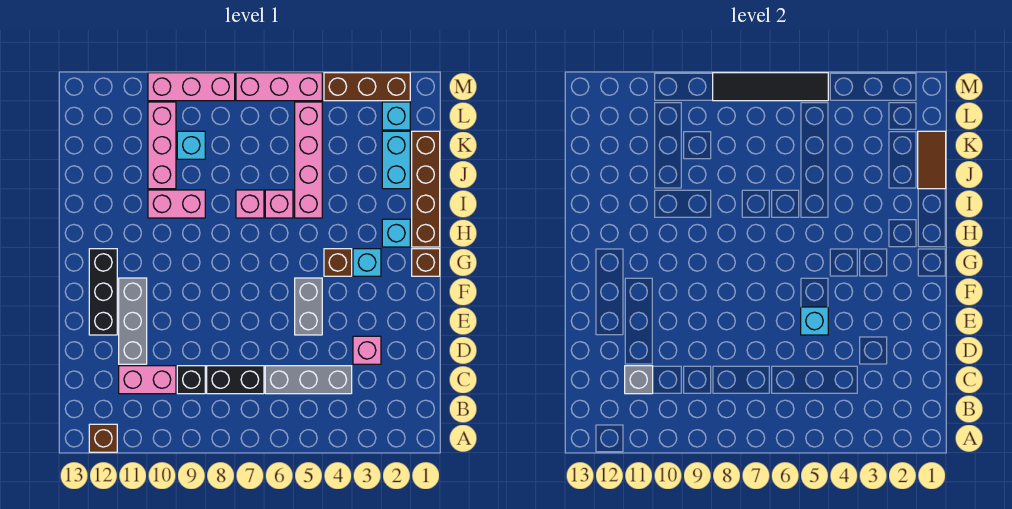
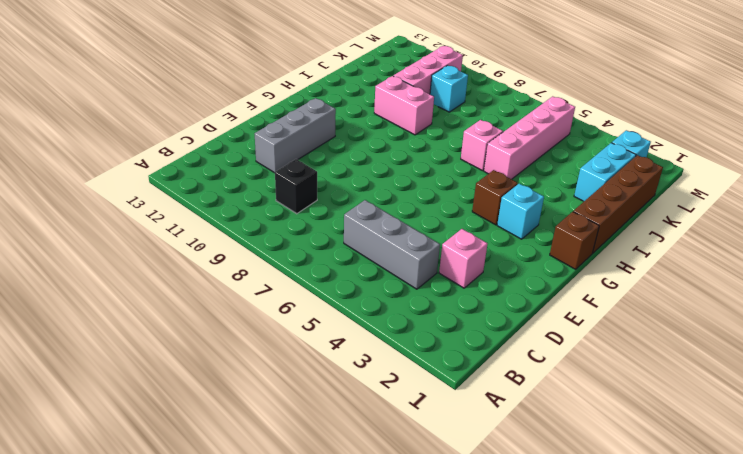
none -> brown brick A12 level 1
none -> black brick C7:C8 level 1
none -> pink brick C10:C11 level 1

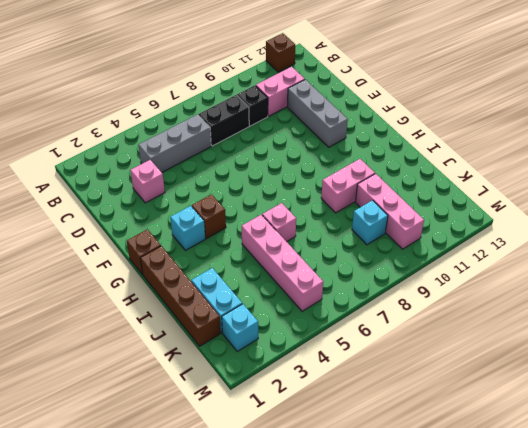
none -> grey brick E5:F5 level 1
none -> black brick E12:G12 level 1
none -> cyan brick H2 level 1

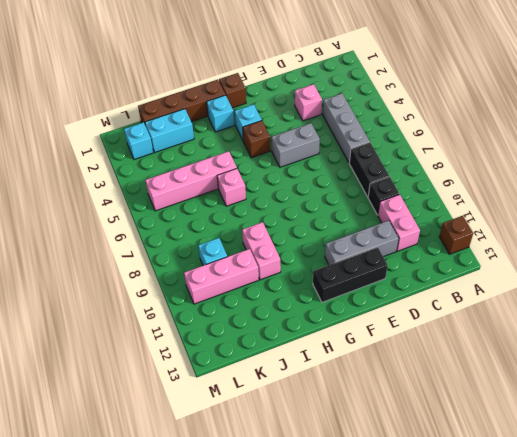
none -> pink brick I7 level 1
none -> brown brick M2:M4 level 1
none -> pink brick M5:M7 level 1

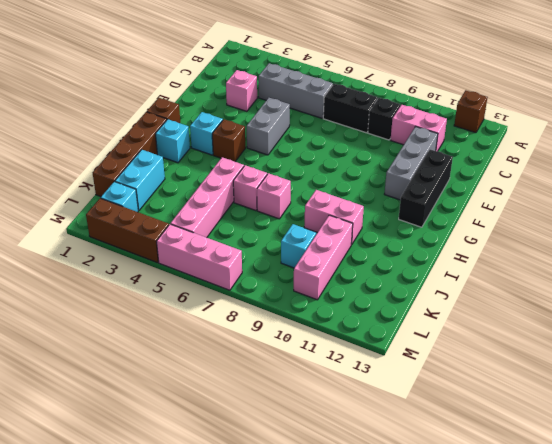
none -> pink brick M8:M10 level 1
none -> grey brick C11 level 2
none -> cyan brick E5 level 2

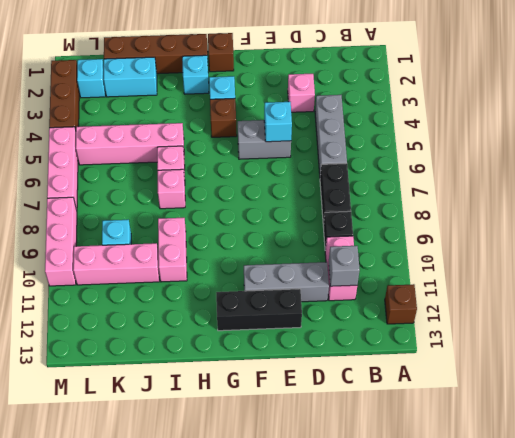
none -> brown tile J1:K1 level 2
none -> black tile M5:M8 level 2

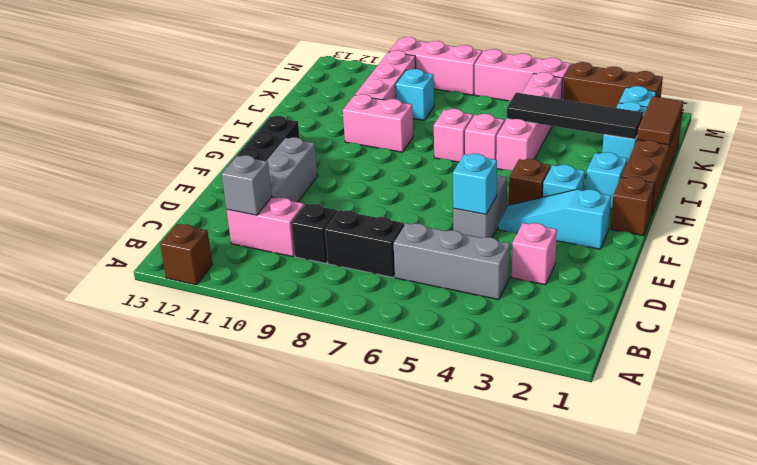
cyan slope F2:F4 level 1 top 2 -> none
black tile J2:J5 level 2 -> black tile M5:M8 level 2

